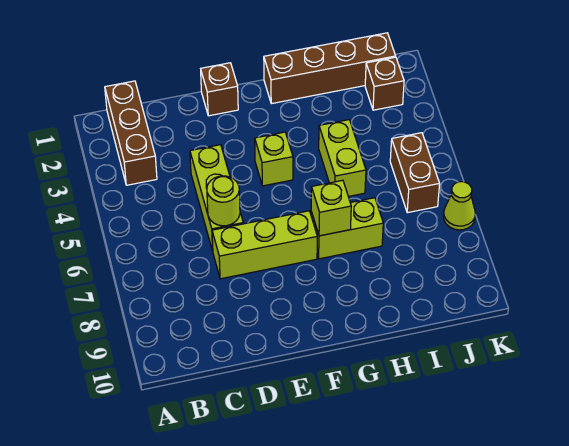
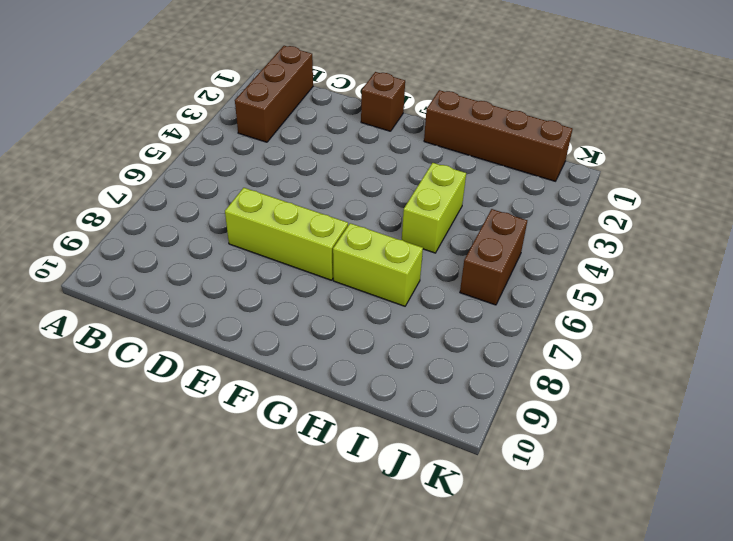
none -> lime brick D4:D6 level 1
none -> lime brick F4 level 1
none -> brown brick J2 level 1

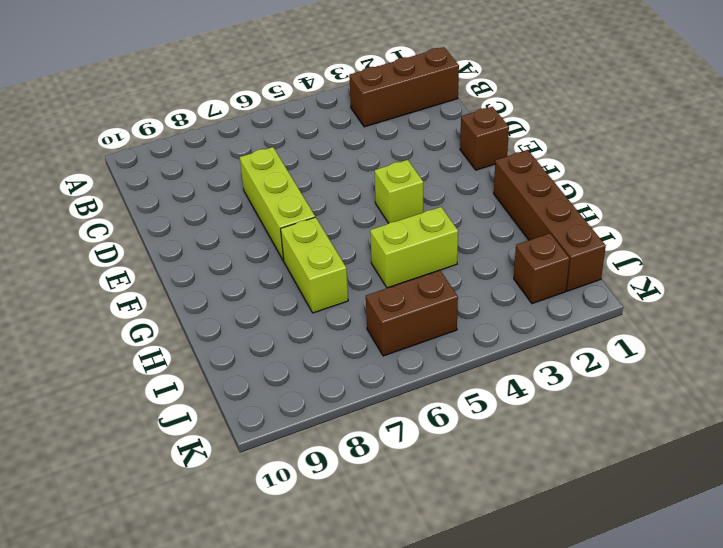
none -> lime brick D4:D6 level 1
none -> lime cone K7 level 1
none -> lime round brick D6 level 2

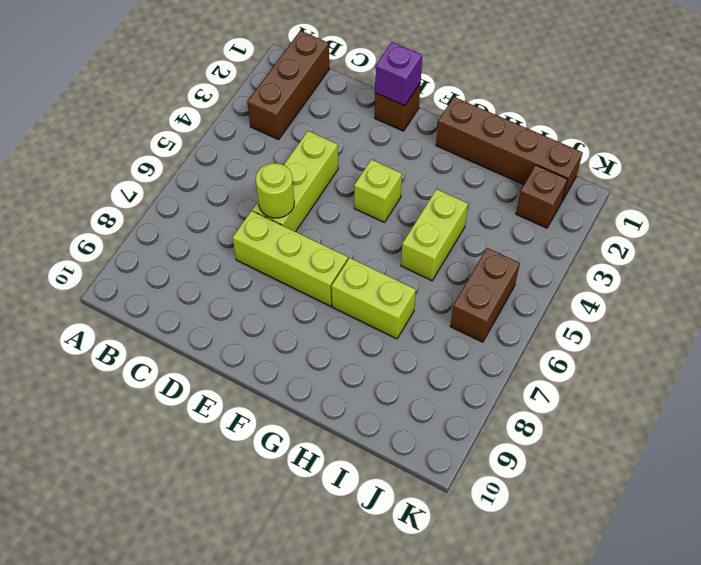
purple brick E1 level 2 -> none
none -> lime cone K7 level 1
none -> lime brick G7 level 2

